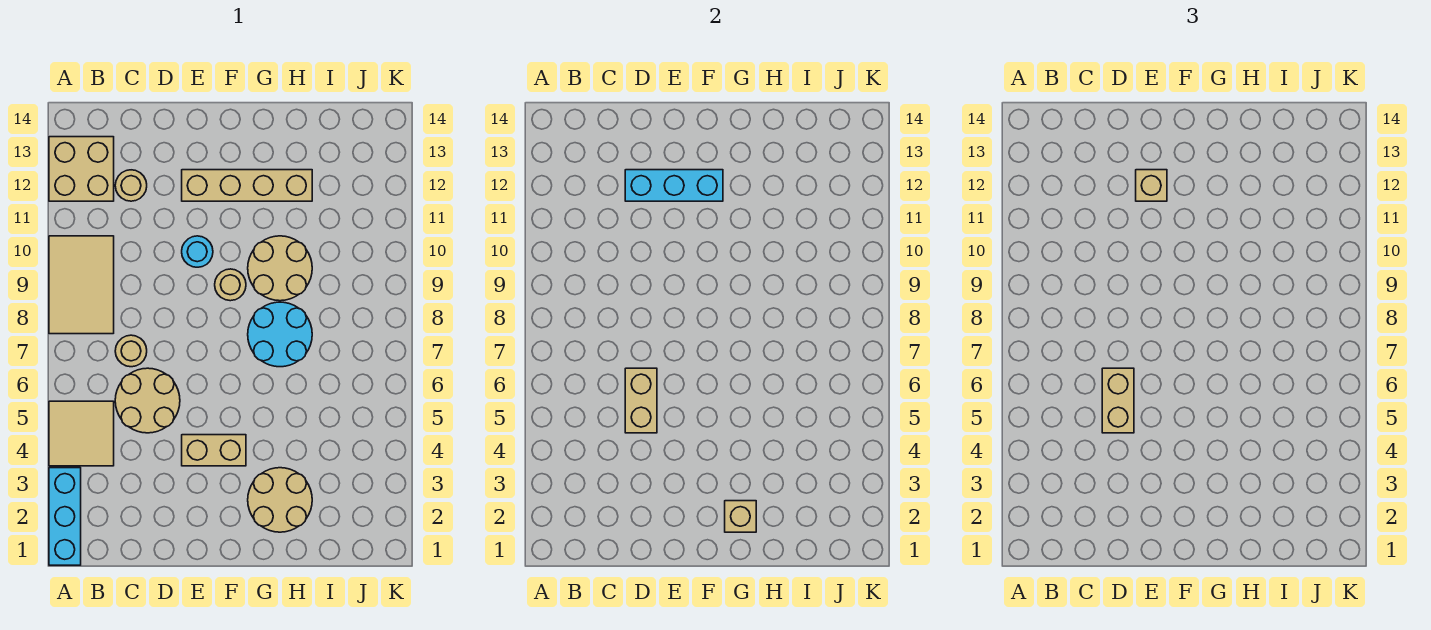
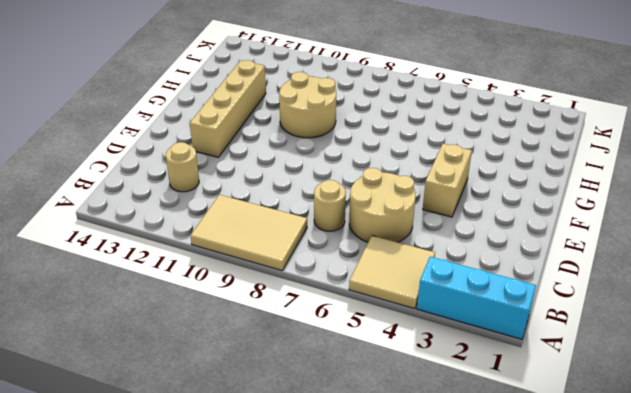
none -> tan brick A12:B13 level 1
none -> cyan round brick E10 level 1
none -> tan round brick F9 level 1

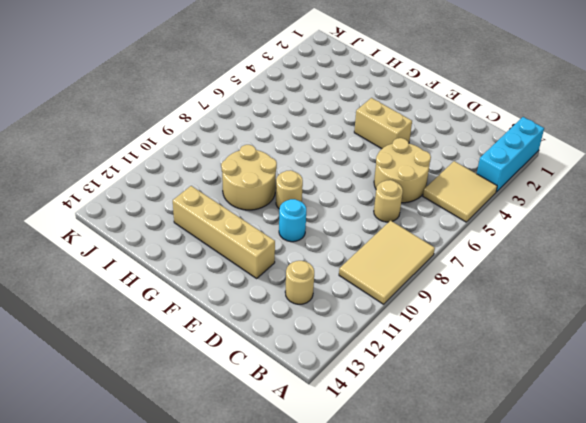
none -> tan brick A12:B13 level 1
none -> tan round brick G2:H3 level 1
none -> cyan round brick G7:H8 level 1

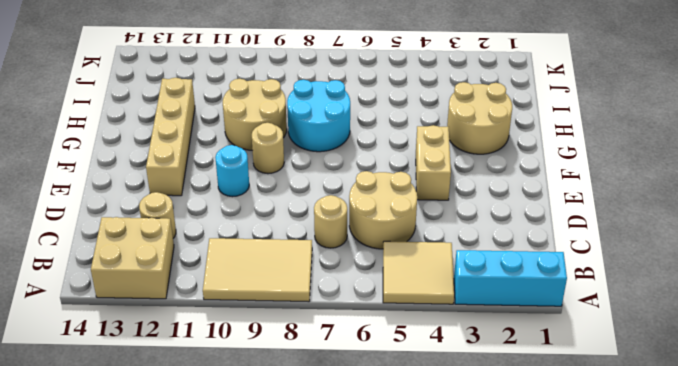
none -> tan brick D5:D6 level 2
none -> cyan brick D12:F12 level 2
none -> tan brick G2 level 2

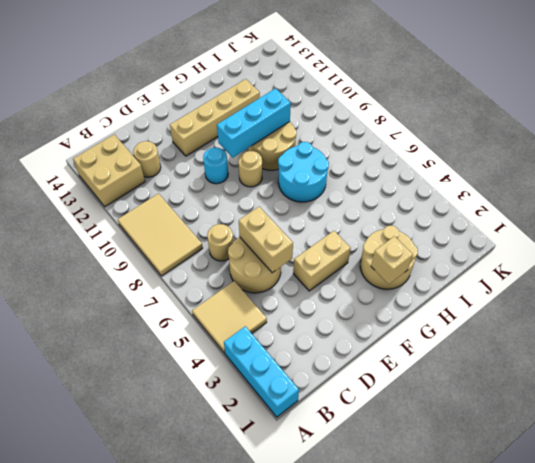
cyan brick F10:H10 level 2 -> cyan brick D12:F12 level 2
none -> tan brick D5:D6 level 3
none -> tan brick E12 level 3

